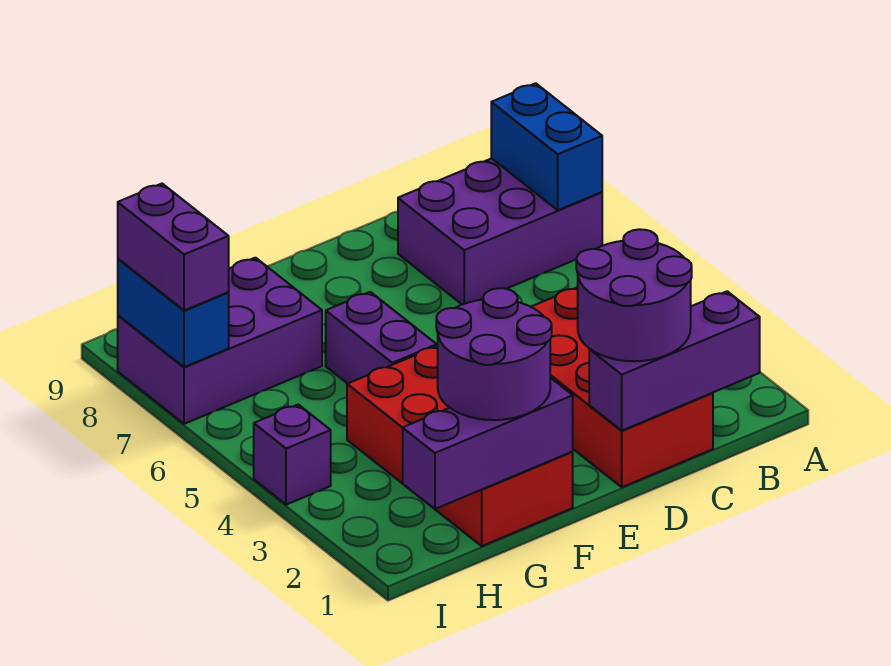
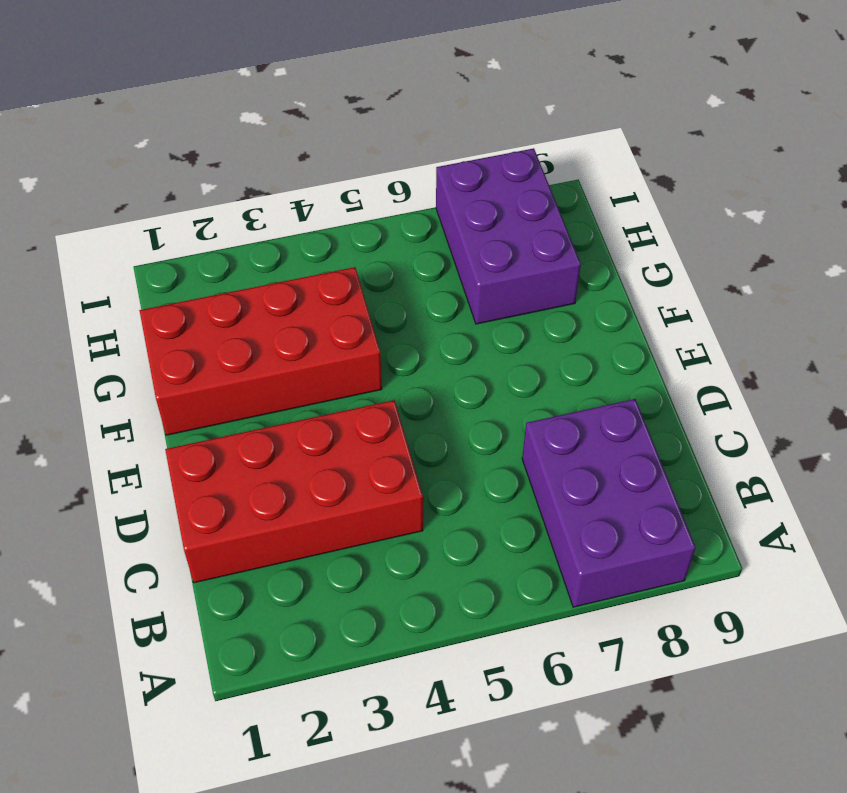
none -> purple brick F5:F6 level 1
none -> purple brick I4 level 1
none -> blue brick A7:A8 level 2

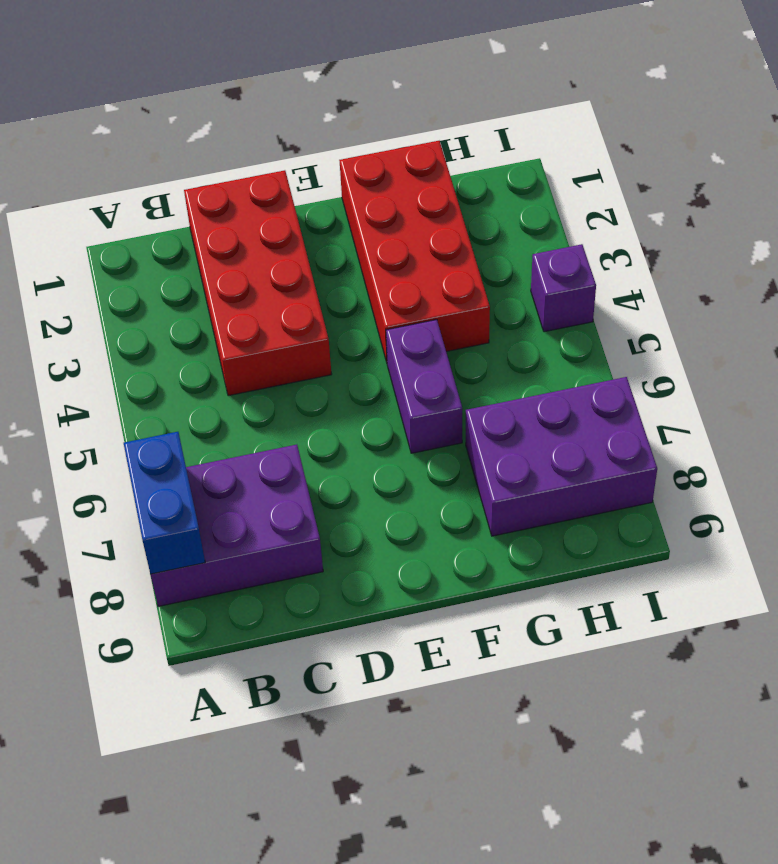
none -> purple brick B1:D1 level 2
none -> purple brick F1:H1 level 2
none -> blue brick I7:I8 level 2

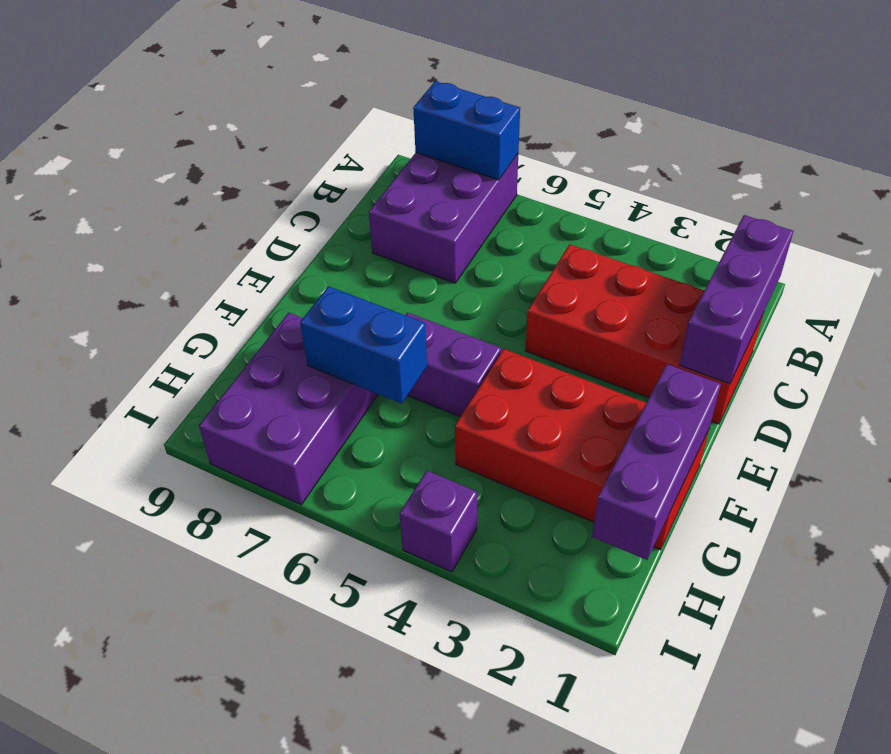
blue brick G6:G7 level 2 -> blue brick I7:I8 level 2
none -> purple round brick C1:D2 level 3
none -> purple round brick F1:G2 level 3
none -> purple brick I7:I8 level 3

